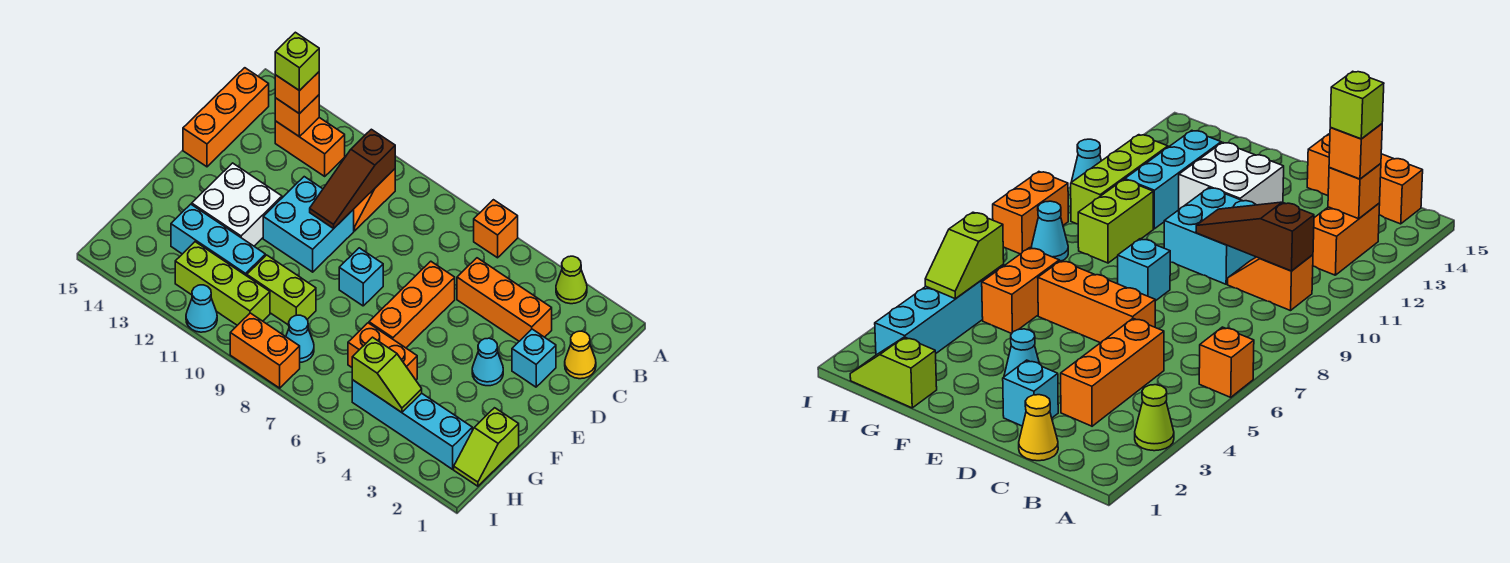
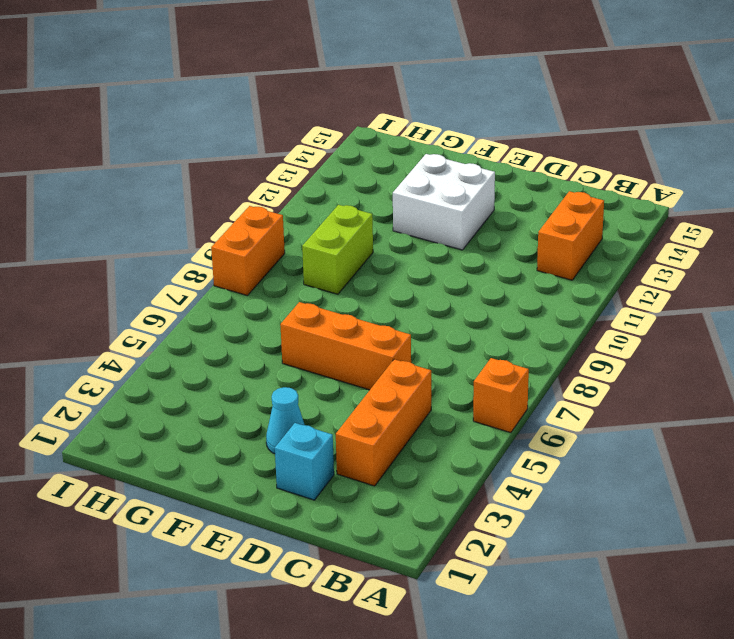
none -> lime cone A3 level 1
none -> orange slope B10:C10 level 1 top B
none -> orange brick B15:D15 level 1

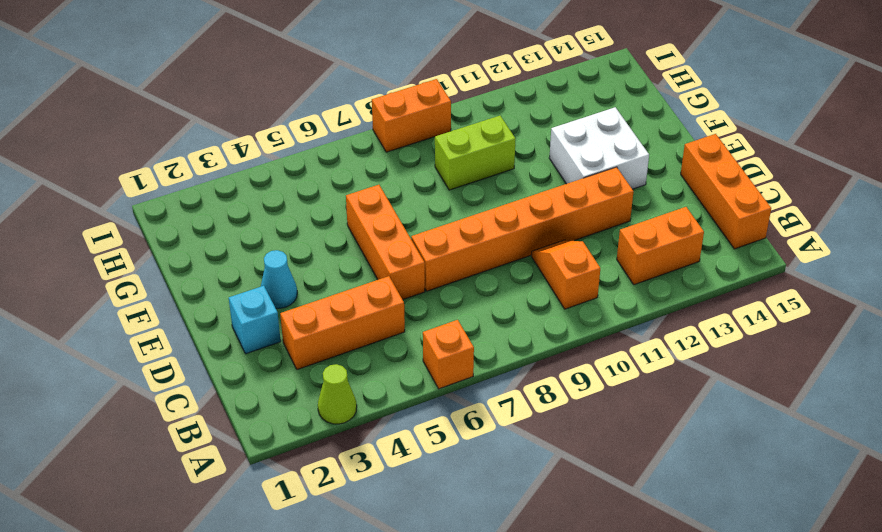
orange brick D7:D12 level 1 -> cyan brick D10:E11 level 1
none -> yellow cone C1 level 1
none -> cyan brick E8 level 1
none -> lime slope G1:H1 level 1 top G

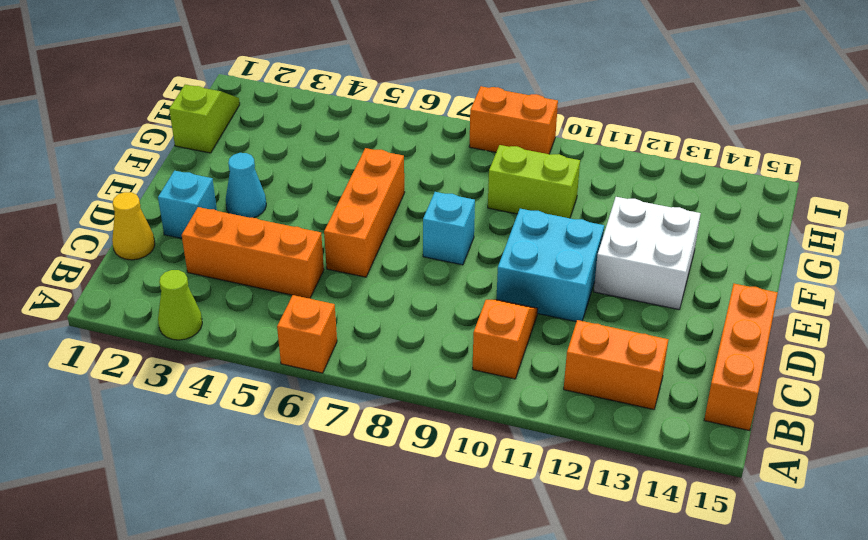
none -> orange brick G5:G6 level 1
none -> cyan brick G11:G13 level 1
none -> cyan brick H2:H5 level 1

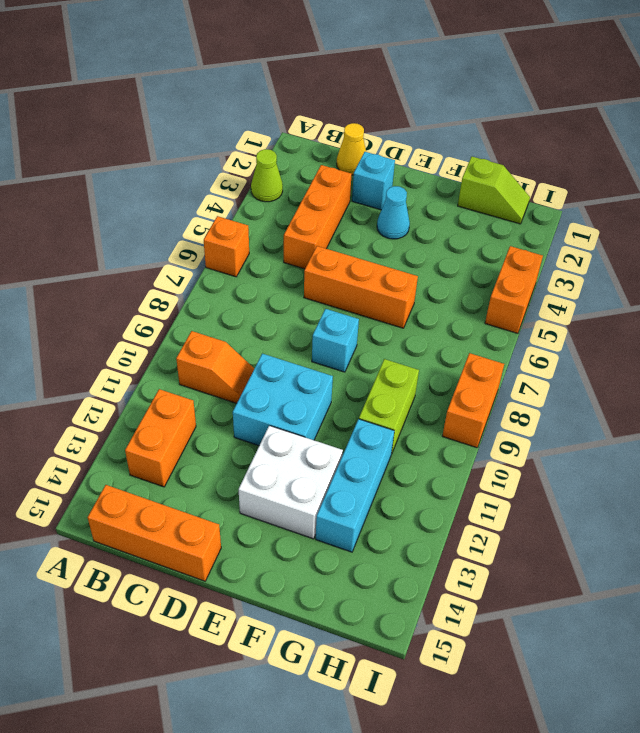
orange brick I4:I5 level 1 -> orange brick G5:G6 level 1
none -> cyan brick H2:H5 level 1
none -> cyan cone H8 level 1
none -> lime brick H10:H12 level 1

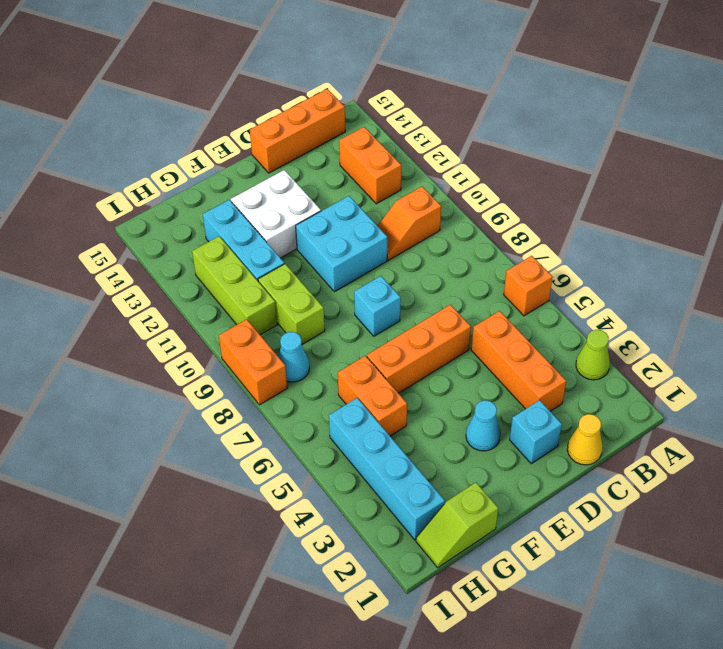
none -> cyan cone I11 level 1
none -> brown slope B10:D10 level 2 top B
none -> orange brick B13 level 2

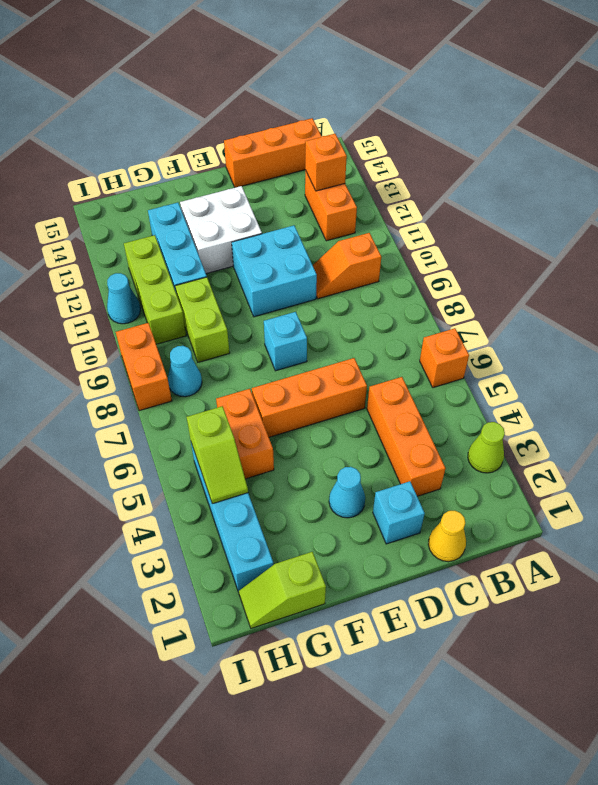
none -> brown slope B10:D10 level 2 top B
none -> orange brick B13 level 3
none -> lime brick B13 level 4

